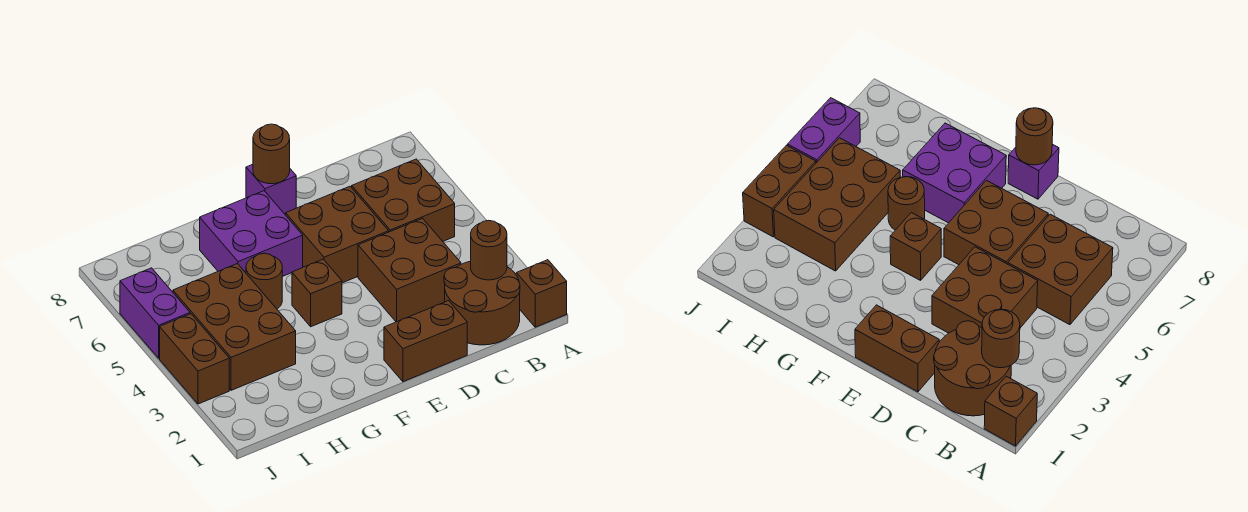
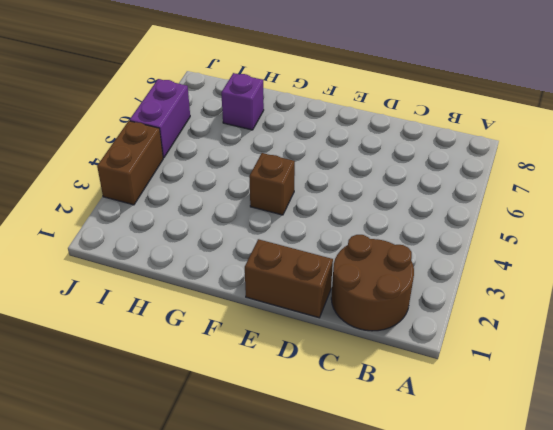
purple brick H7 level 1 -> purple brick E8 level 1
none -> brown brick A1 level 1
none -> brown brick B5:C6 level 1
none -> brown brick C3:D4 level 1

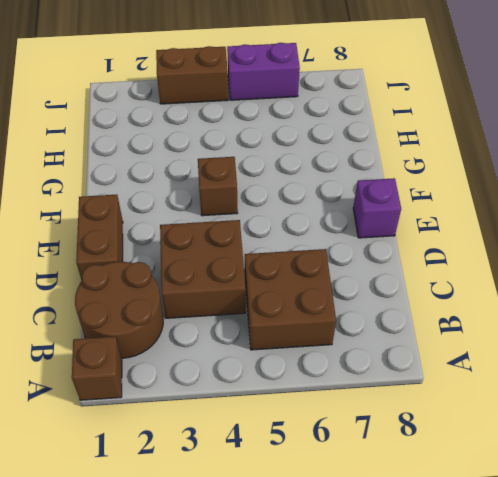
none -> brown brick D5:E6 level 1
none -> purple brick F6:G7 level 1
none -> brown round brick G5 level 1

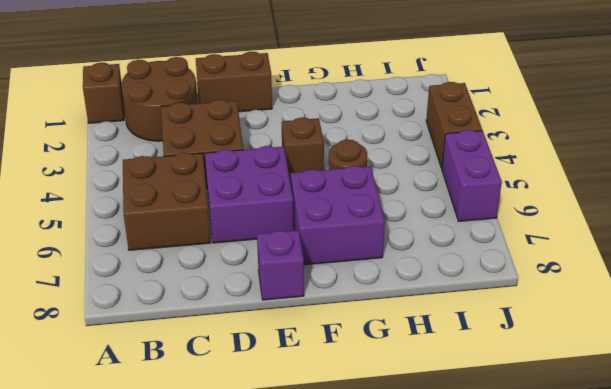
purple brick D5:E6 level 1 -> brown brick D5:E6 level 1
none -> brown brick H3:I5 level 1
none -> brown round brick B2 level 2
none -> brown round brick E8 level 2

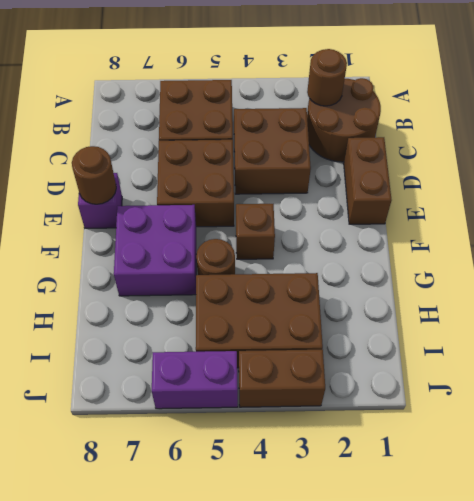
none -> brown brick A1 level 1

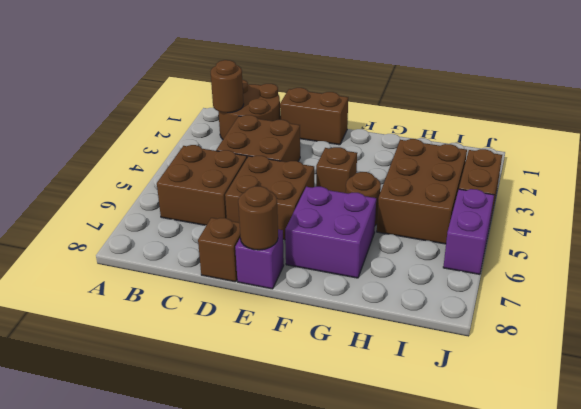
brown brick D8 level 1 -> brown brick A1 level 1

